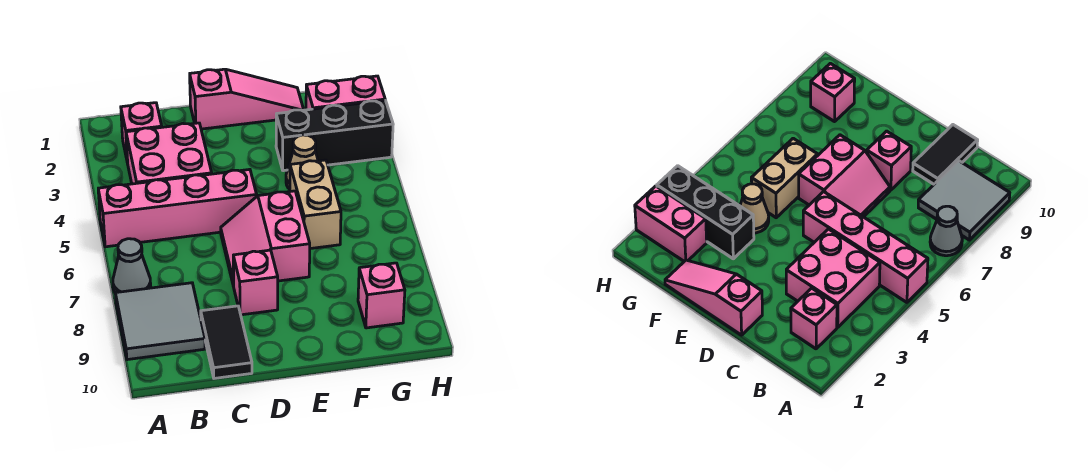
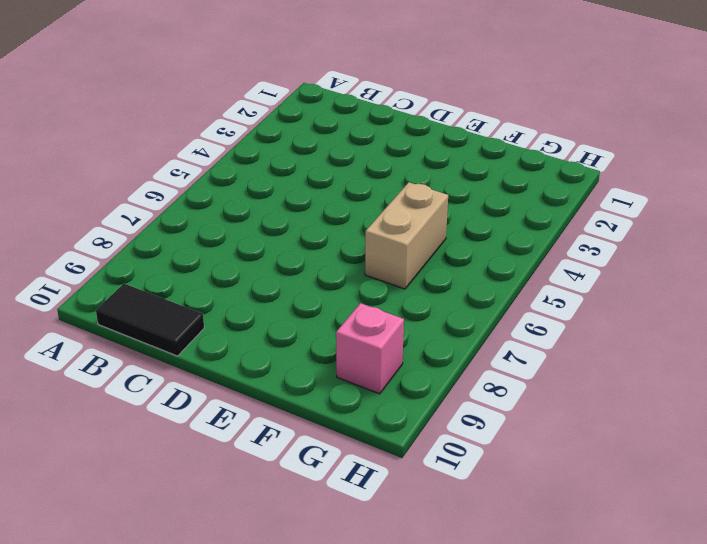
black tile B10:C10 level 1 -> black tile C9:C10 level 1
none -> pink brick A5:D5 level 1
none -> grey cone A7 level 1
none -> grey tile A8:B9 level 1

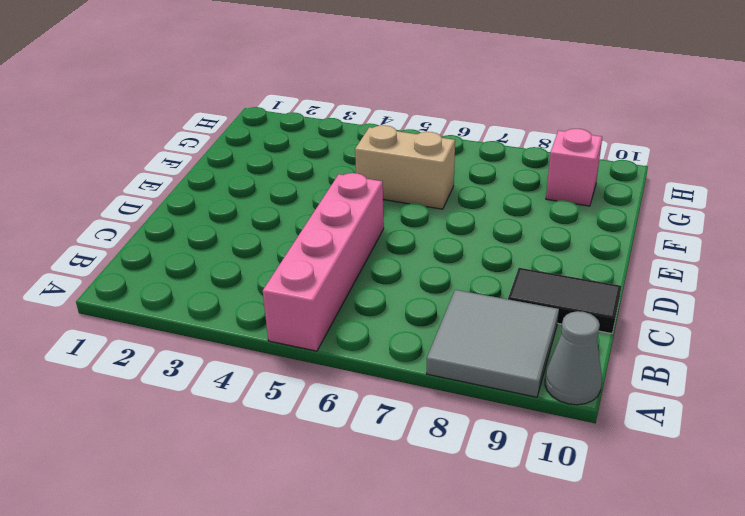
grey cone A10 level 1 -> grey cone A7 level 1
none -> pink brick B2 level 1
none -> pink brick B3:C4 level 1
none -> pink slope D1:F1 level 1 top D

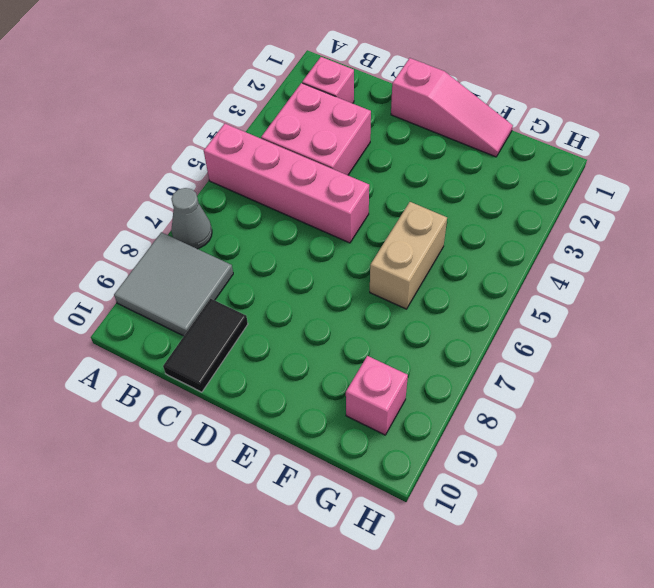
none -> pink slope D6:E7 level 1 top E
none -> pink brick D8 level 1
none -> black brick F3:H3 level 1

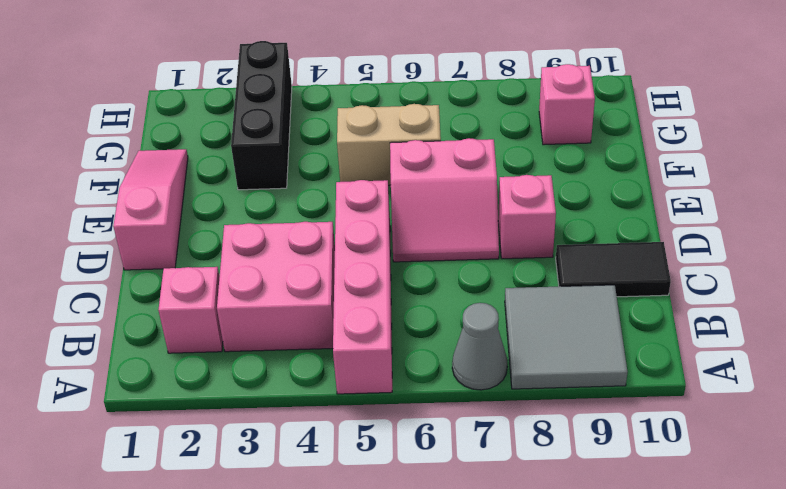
none -> tan cone F4 level 1
none -> pink brick G2:H2 level 1

